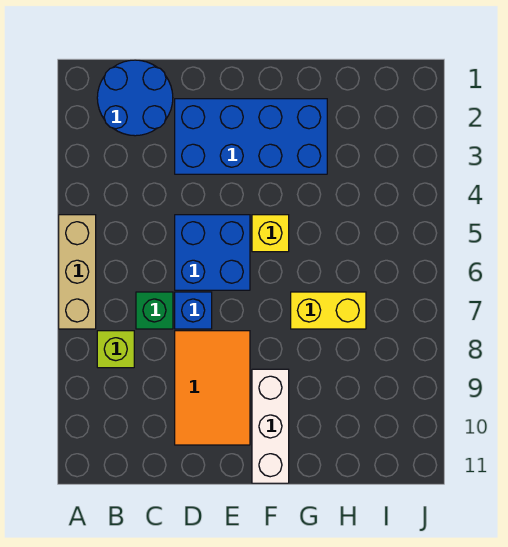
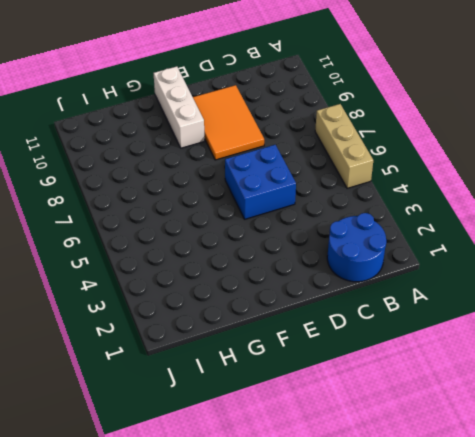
none -> lime brick B8 level 1
none -> green brick C7 level 1

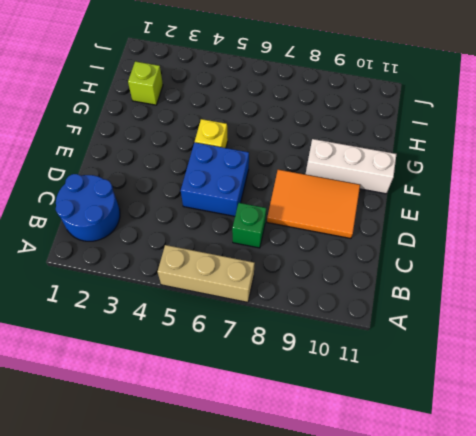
lime brick H2 level 1 -> lime brick B8 level 1
none -> blue brick D2:G3 level 1
none -> blue brick D7 level 1

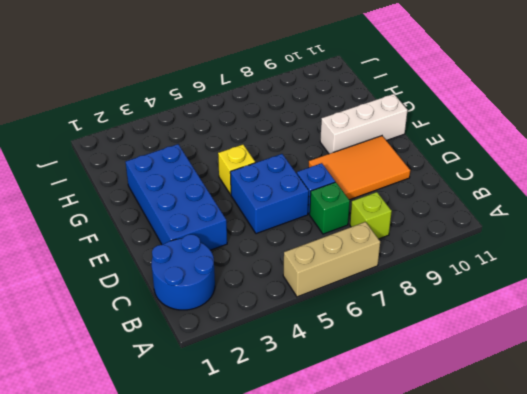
none -> yellow brick G7:H7 level 1

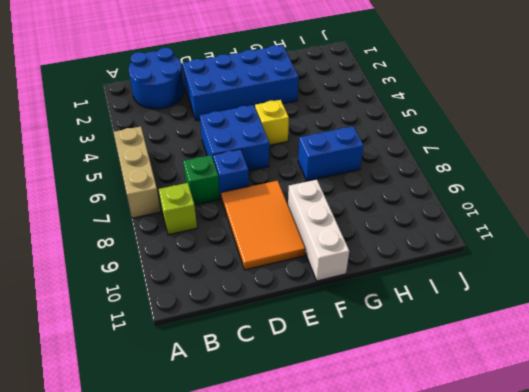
blue brick G7:H7 level 1 -> yellow brick G7:H7 level 1

